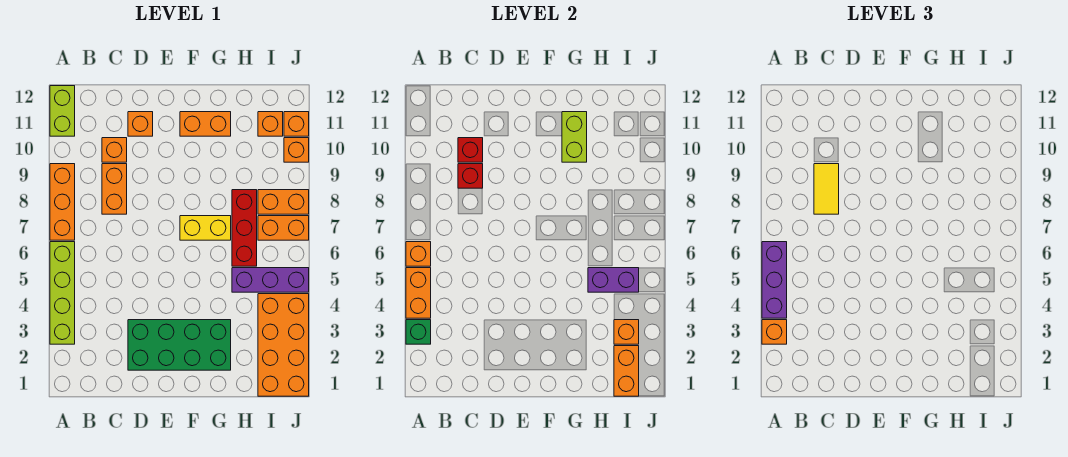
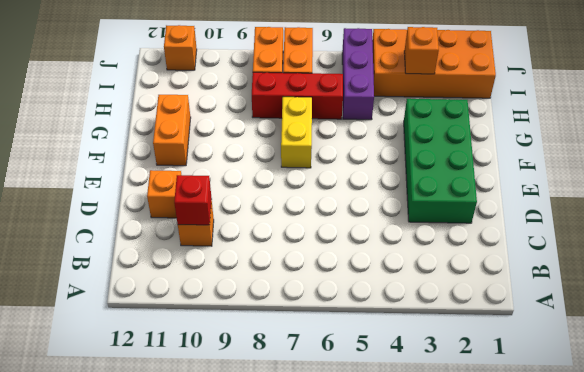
none -> lime brick A3:A6 level 1
none -> orange brick A7:A9 level 1
none -> lime brick A11:A12 level 1

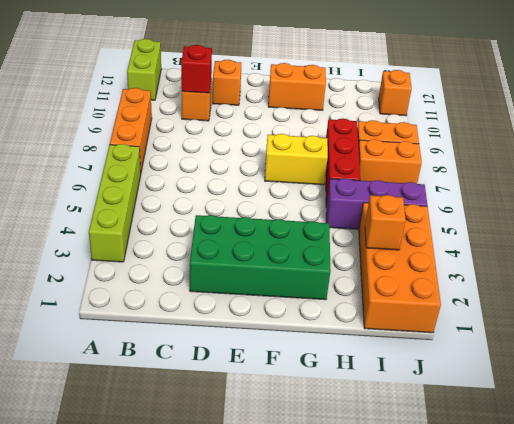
none -> orange brick C8:C9 level 1
none -> orange brick I11 level 1
none -> orange brick J10 level 1

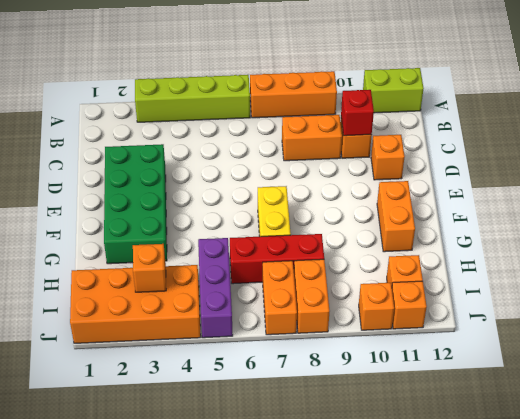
none -> green brick A3 level 2
none -> orange brick A4:A5 level 2
none -> orange brick A6 level 2

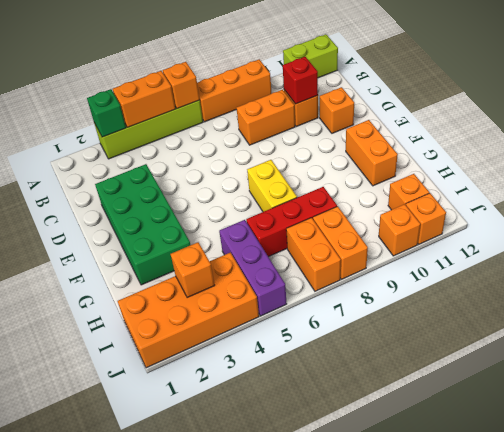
none -> red brick C9 level 2
none -> lime brick G10:G11 level 2
none -> purple brick H5:I5 level 2

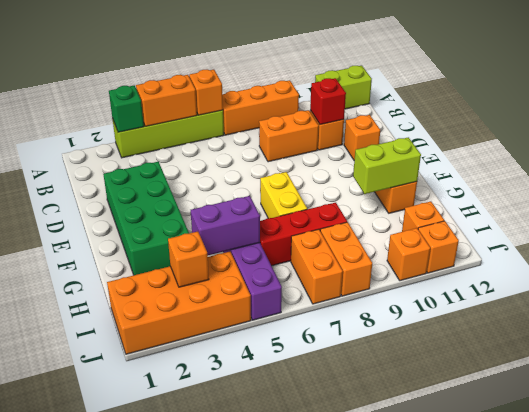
purple brick H4:H5 level 2 -> purple brick H5:I5 level 2
none -> red brick C9 level 2
none -> orange brick I1:I2 level 2
none -> orange brick A3 level 3

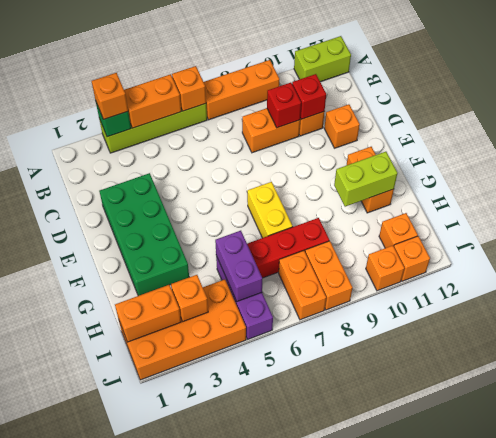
none -> purple brick A4:A6 level 3
none -> yellow tile C8:C9 level 3

